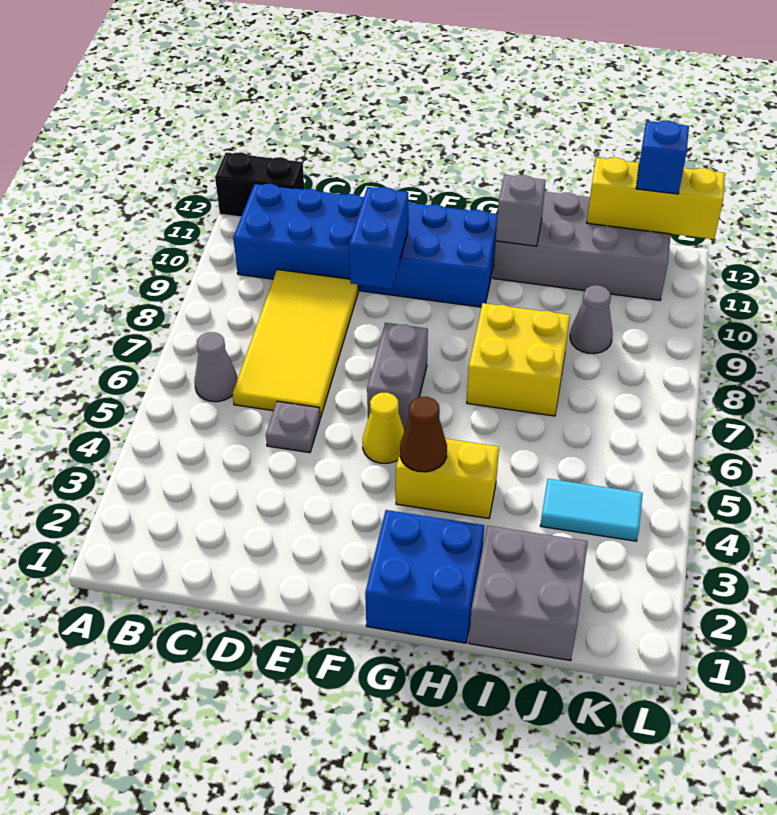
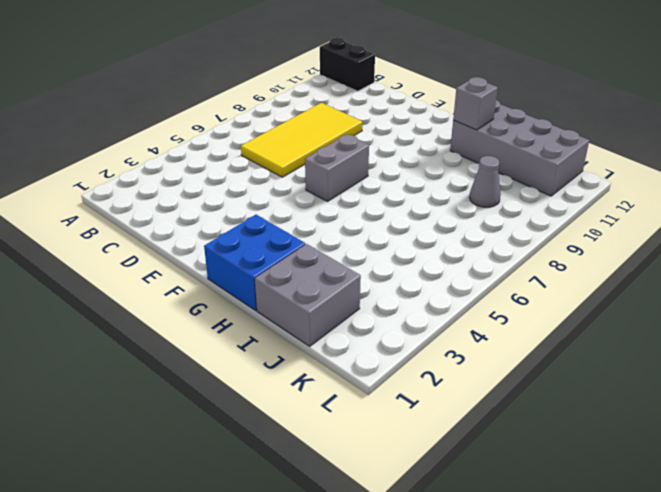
none -> grey cone B6 level 1
none -> blue brick B10:G11 level 1
none -> grey plate D5 level 1

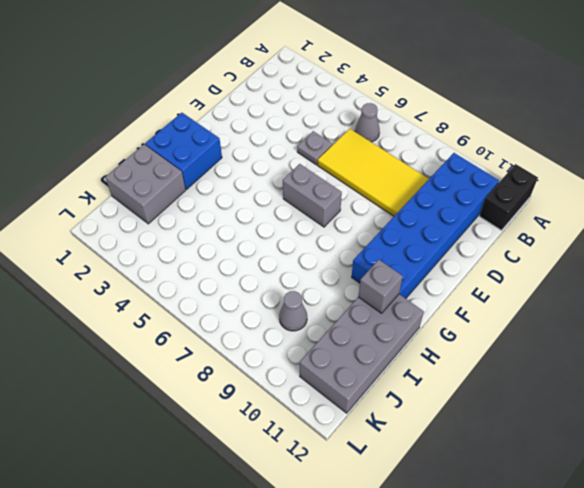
none -> yellow cone F5 level 1
none -> yellow brick G4:H4 level 1
none -> yellow brick H7:I8 level 1

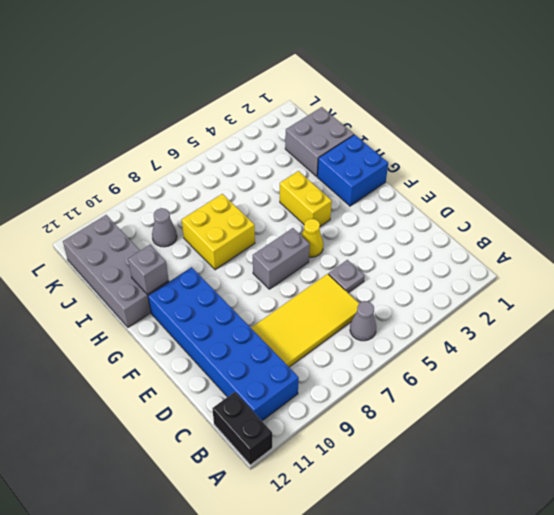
none -> cyan tile J4:K4 level 1
none -> blue brick E9:E10 level 2
none -> brown cone G4 level 2

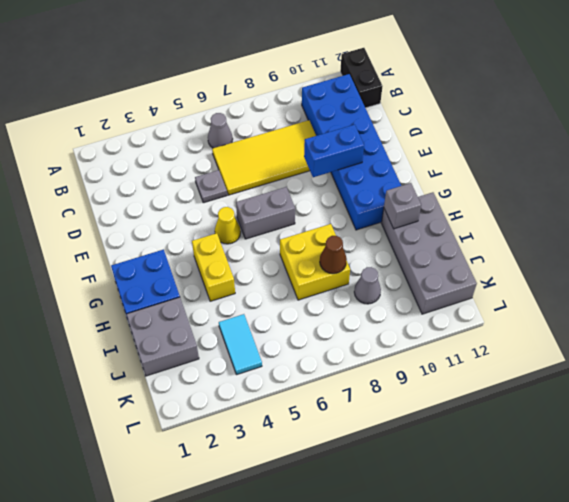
brown cone I8 level 2 -> brown cone G4 level 2
none -> yellow brick J12:L12 level 2
none -> blue brick K12 level 3

